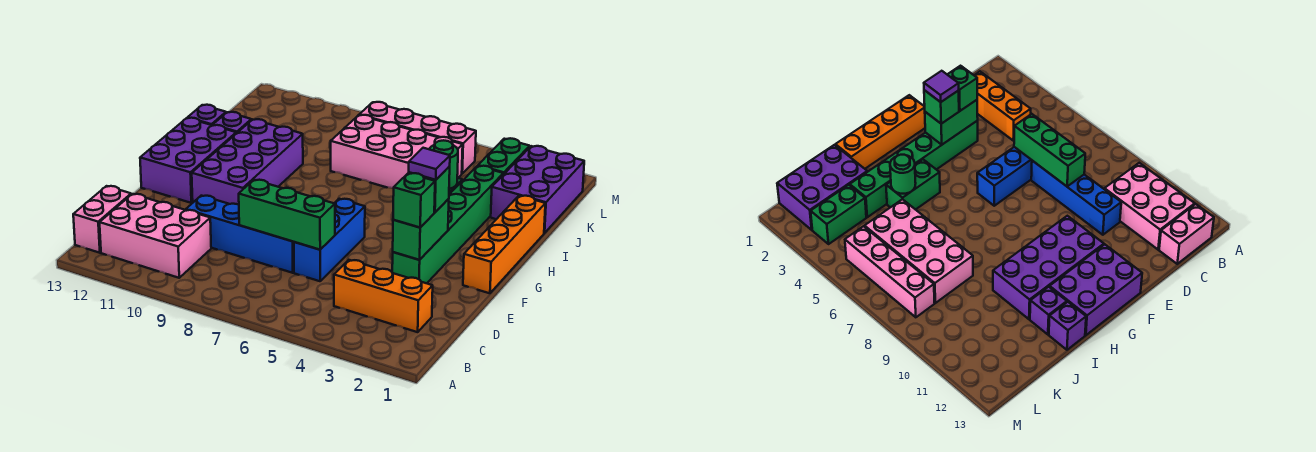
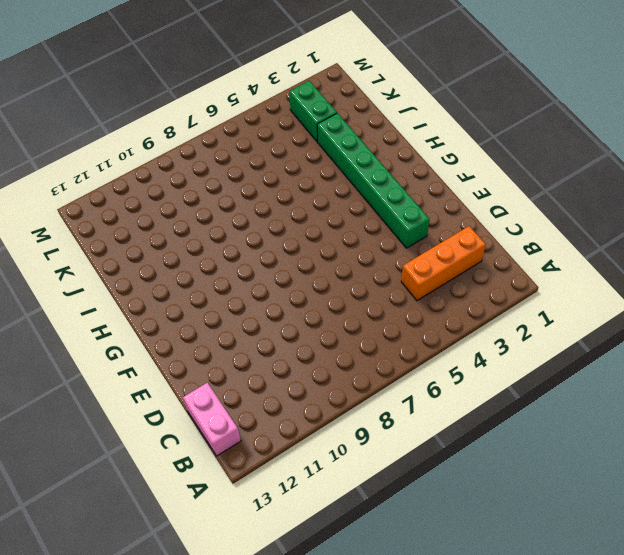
none -> pink brick B10:C12 level 1
none -> blue brick D6:F6 level 1
none -> blue brick D7:D10 level 1

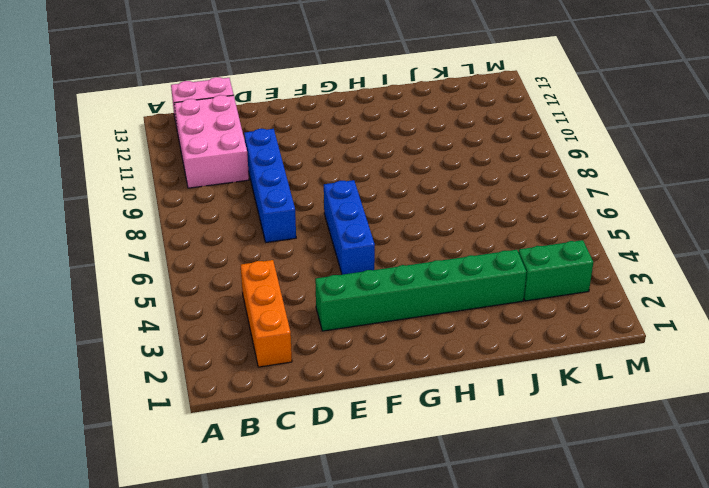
blue brick F5:F7 level 1 -> blue brick D6:F6 level 1
none -> orange brick F1:I1 level 1
none -> purple brick F10:I11 level 1
none -> purple brick F12:H13 level 1

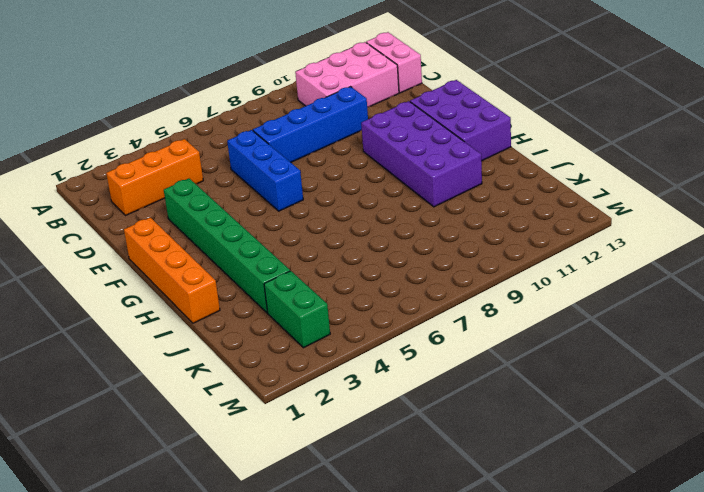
none -> green brick H4:I4 level 1
none -> purple brick I12 level 1
none -> purple brick I13 level 1

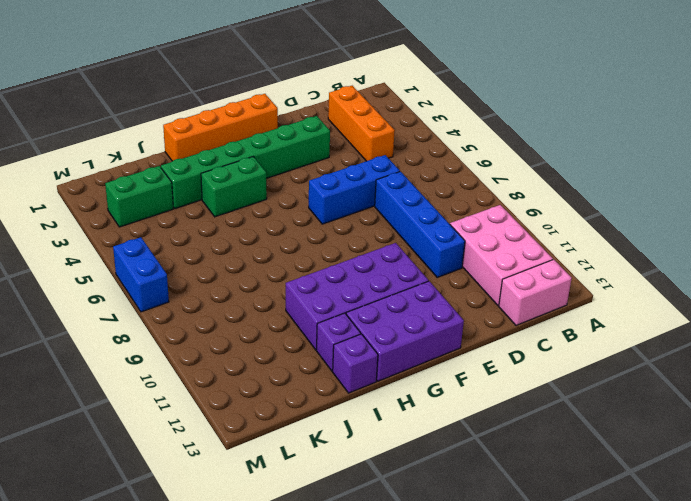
blue brick M6:M7 level 1 -> none
none -> purple brick J1:L2 level 1
none -> pink brick J5:K8 level 1
none -> pink brick L5:L8 level 1

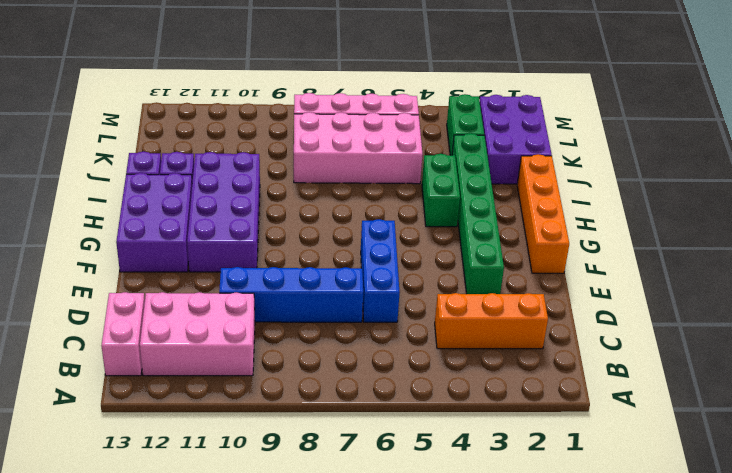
none -> green brick D6:D8 level 2
none -> green brick E3:F3 level 2
none -> green round brick I4 level 2

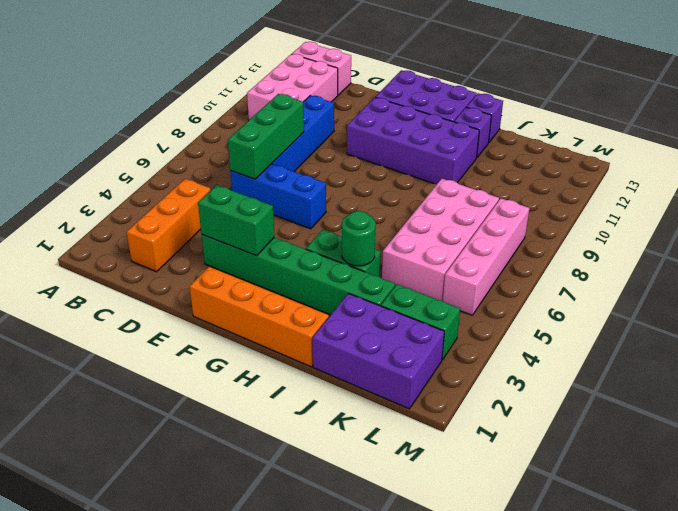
none -> green brick E3 level 3
none -> green brick F3 level 3
none -> purple tile F3 level 4

